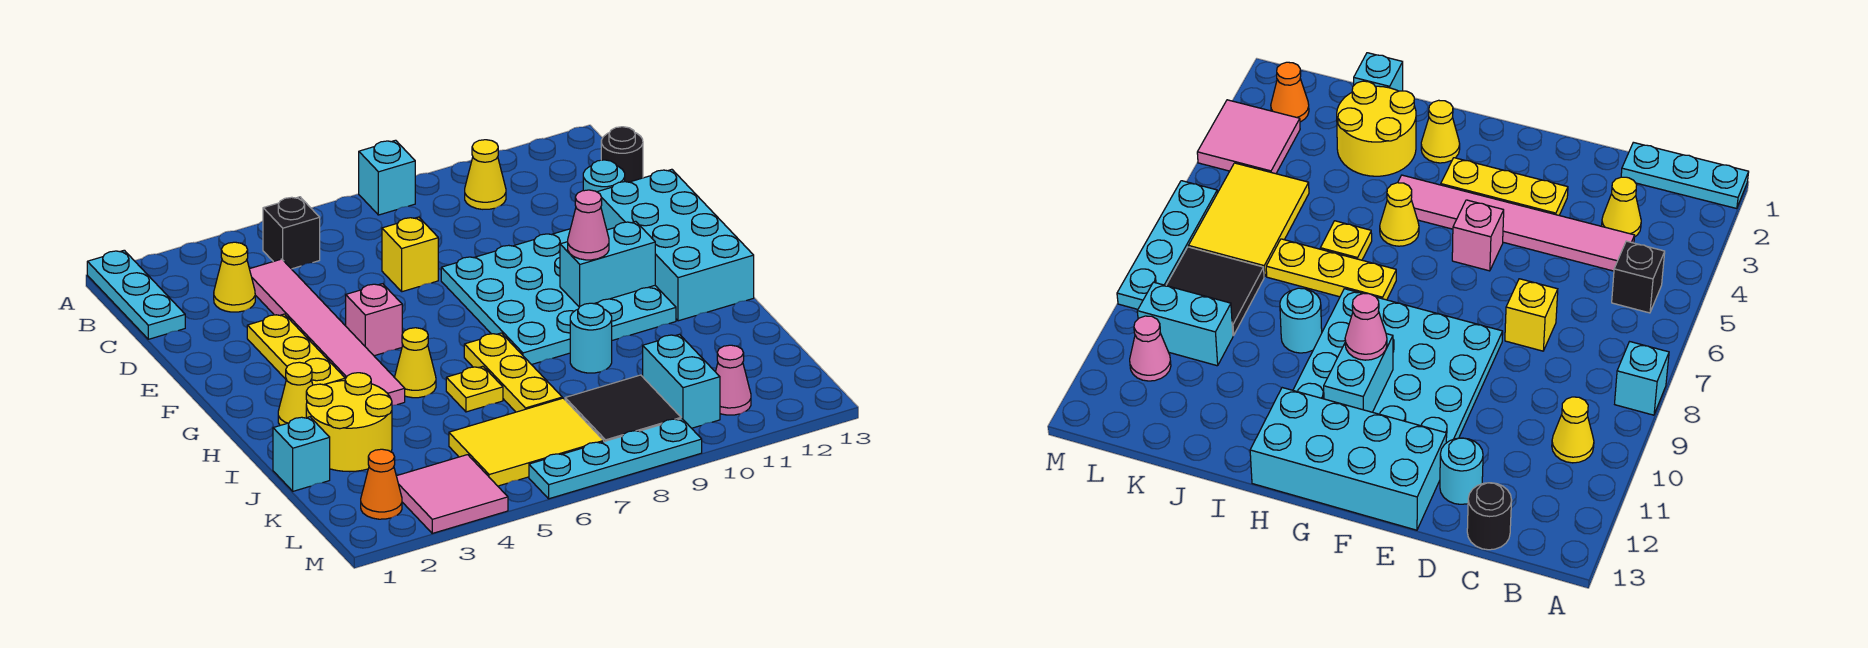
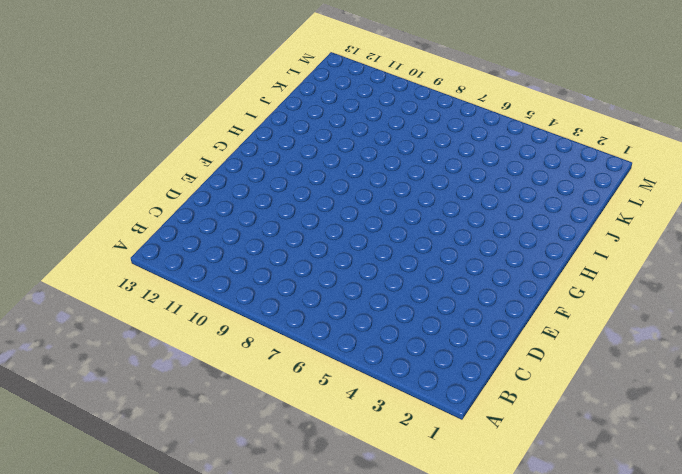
none -> cyan plate A1:C1 level 1
none -> cyan brick A8 level 1
none -> black brick B5 level 1

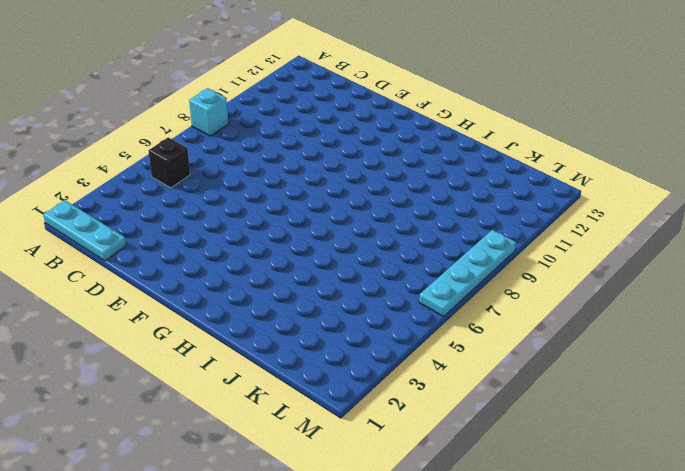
none -> yellow cone B10 level 1
none -> yellow cone C3 level 1
none -> pink tile C4:H4 level 1

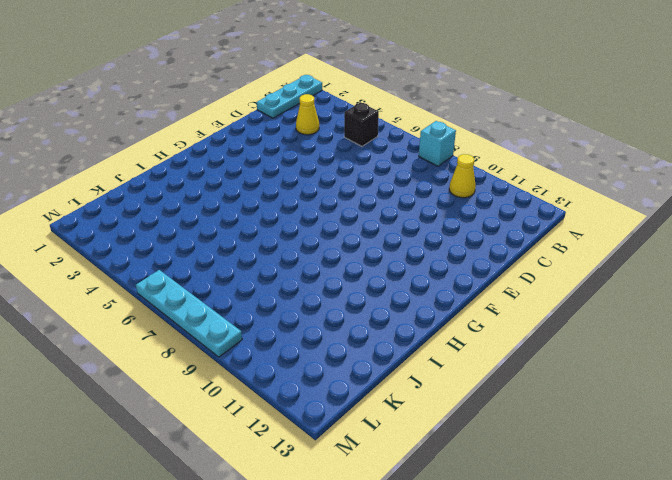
none -> pink tile C4:H4 level 1
none -> black round brick C13 level 1
none -> yellow brick D7 level 1

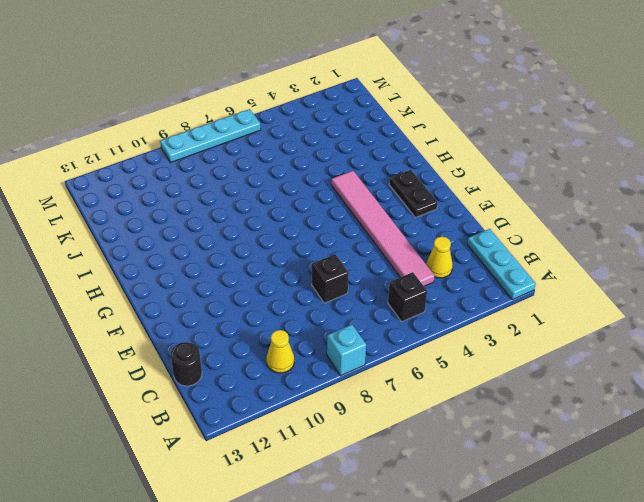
black brick D7 level 1 -> yellow brick D7 level 1
black plate F2:G2 level 1 -> none
none -> cyan round brick D12 level 1
none -> yellow plate E3:G3 level 1
none -> cyan plate E8:H11 level 1

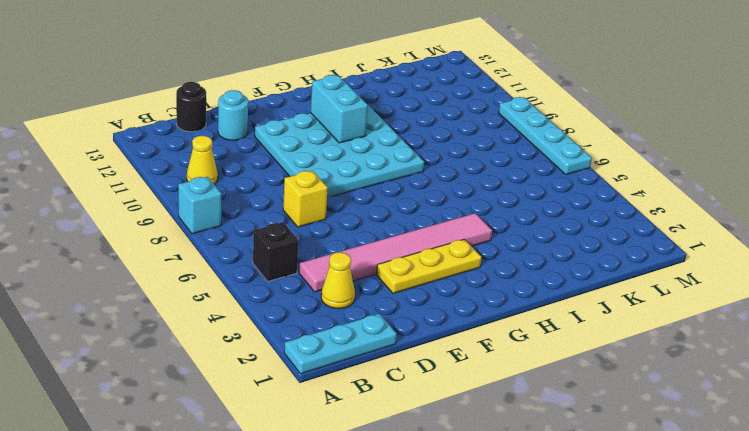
none -> cyan brick E12:H13 level 1
none -> pink brick F5 level 1
none -> yellow cone H2 level 1

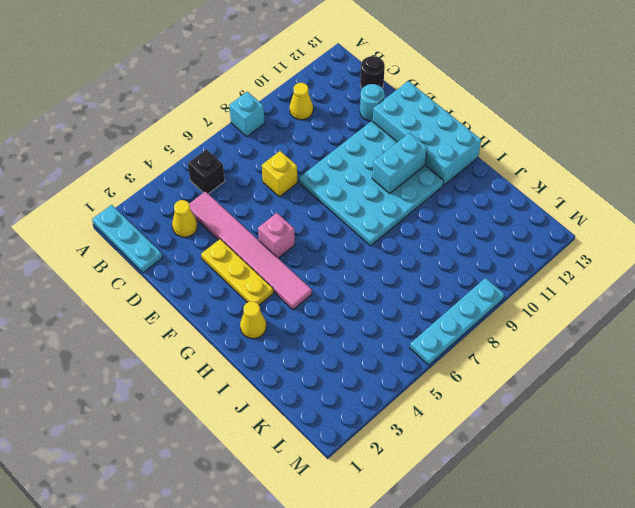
none -> yellow cone H5 level 1
none -> yellow plate H7:J7 level 1
none -> yellow round brick I2:J3 level 1

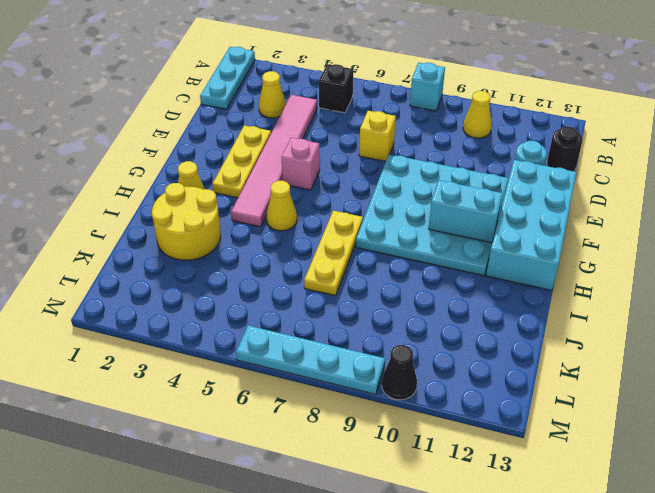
black cone M10 level 1 -> none
none -> yellow plate I6 level 1
none -> cyan round brick I9 level 1
none -> cyan brick J1 level 1

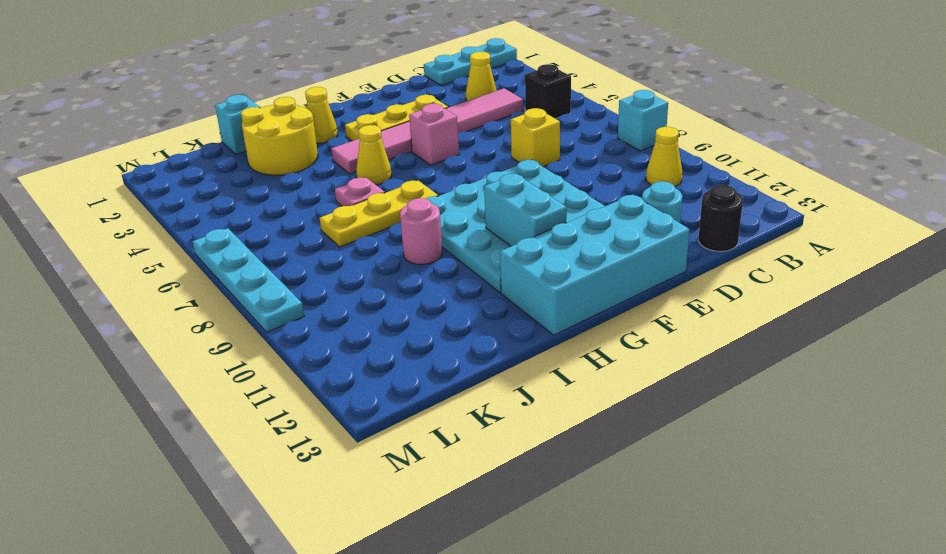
pink plate I6 level 1 -> yellow plate I6 level 1
pink round brick I9 level 1 -> cyan round brick I9 level 1
none -> yellow tile K5:L7 level 1
none -> black tile K8:L9 level 1
none -> cyan brick K10:L10 level 1

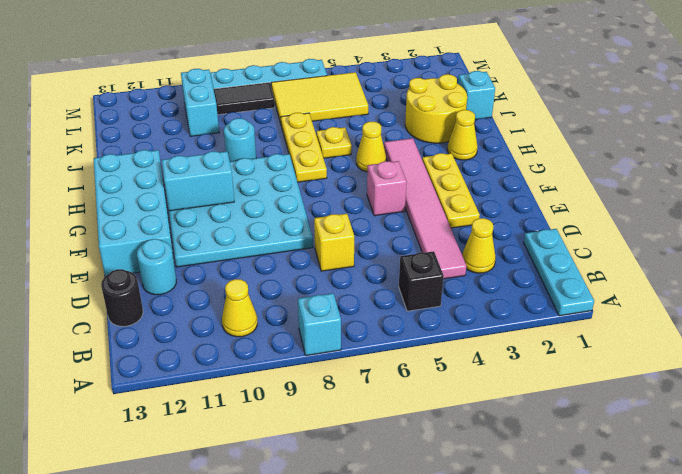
black tile L8:L9 level 1 -> black tile K8:L9 level 1
none -> orange cone L2 level 1
none -> pink tile L3:M4 level 1
none -> pink cone L11 level 1

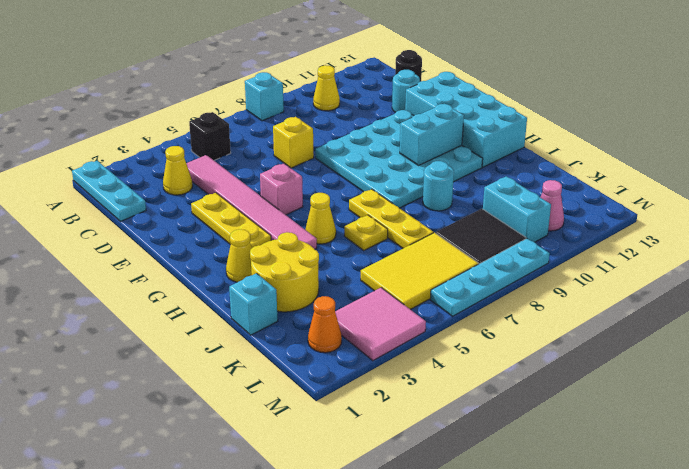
none -> pink cone G10 level 3

